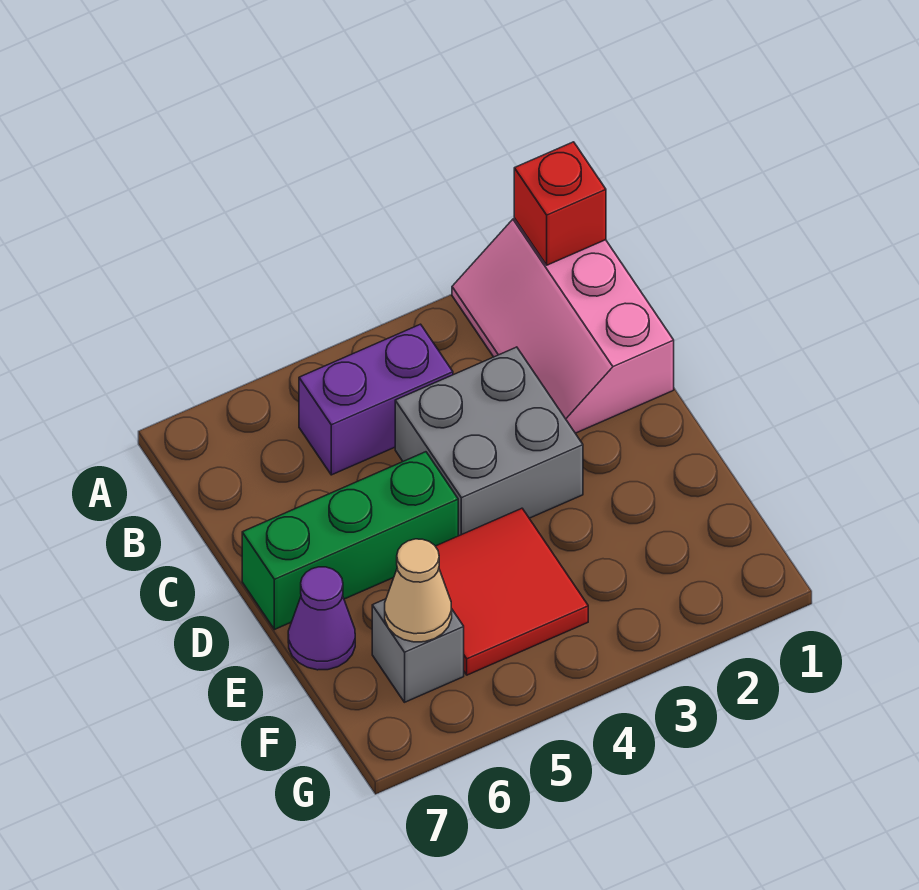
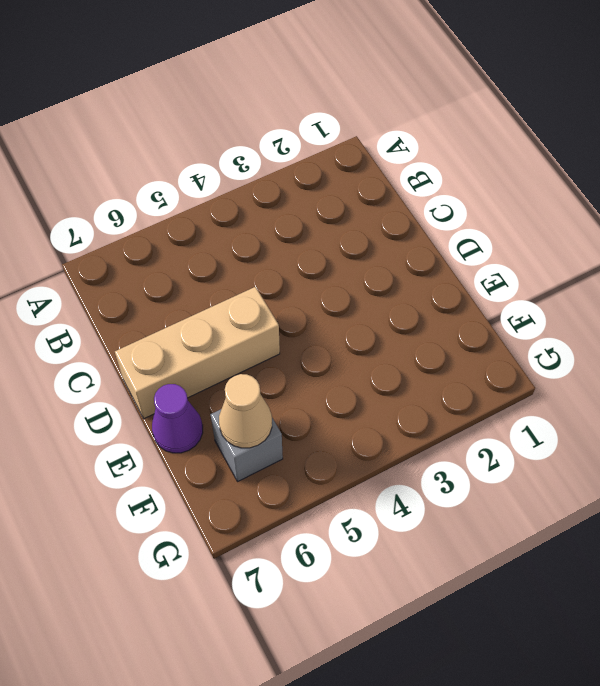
tan brick D5:D7 level 1 -> green brick D5:D7 level 1
none -> pink slope A1:C2 level 1 top 1
none -> purple brick B4:B5 level 1

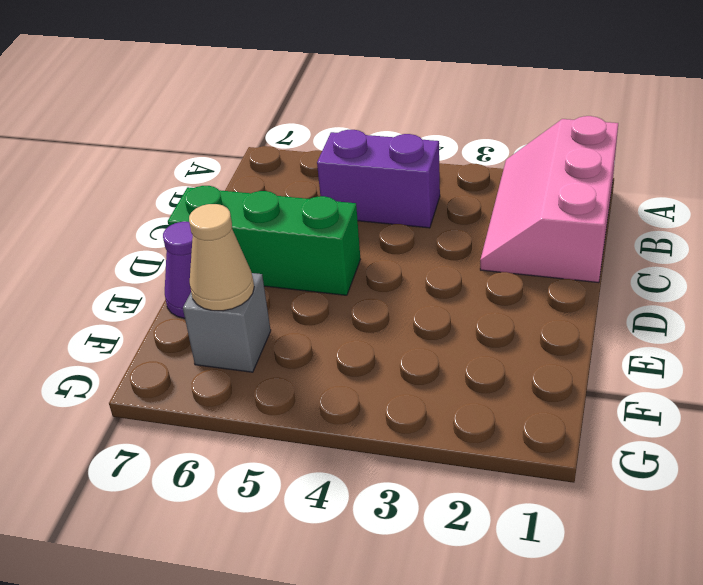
none -> grey brick C3:D4 level 1
none -> red tile E4:F5 level 1

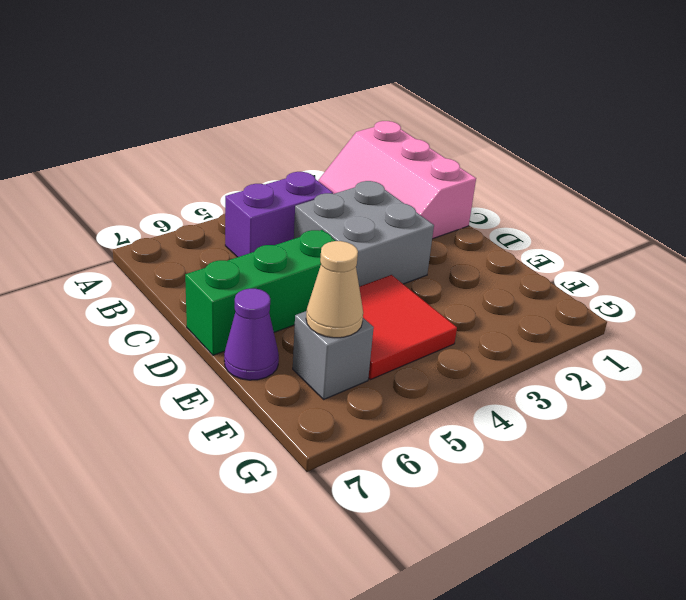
none -> red brick A1 level 2

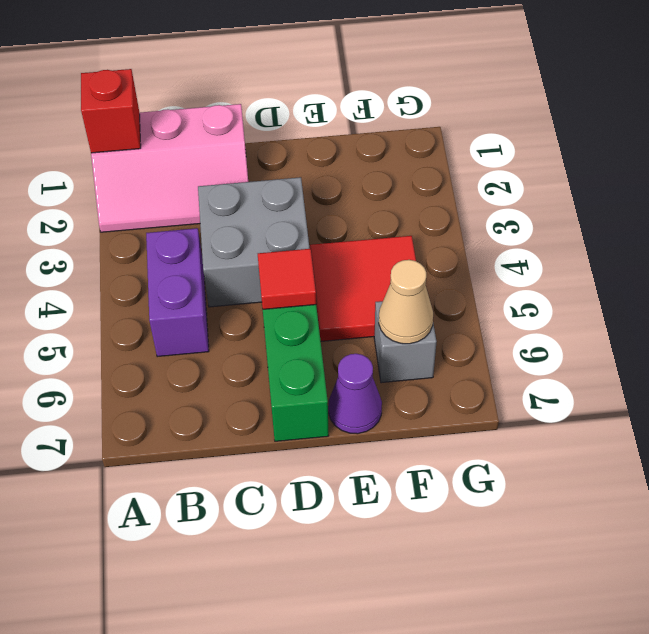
red tile D5 level 2 -> none

